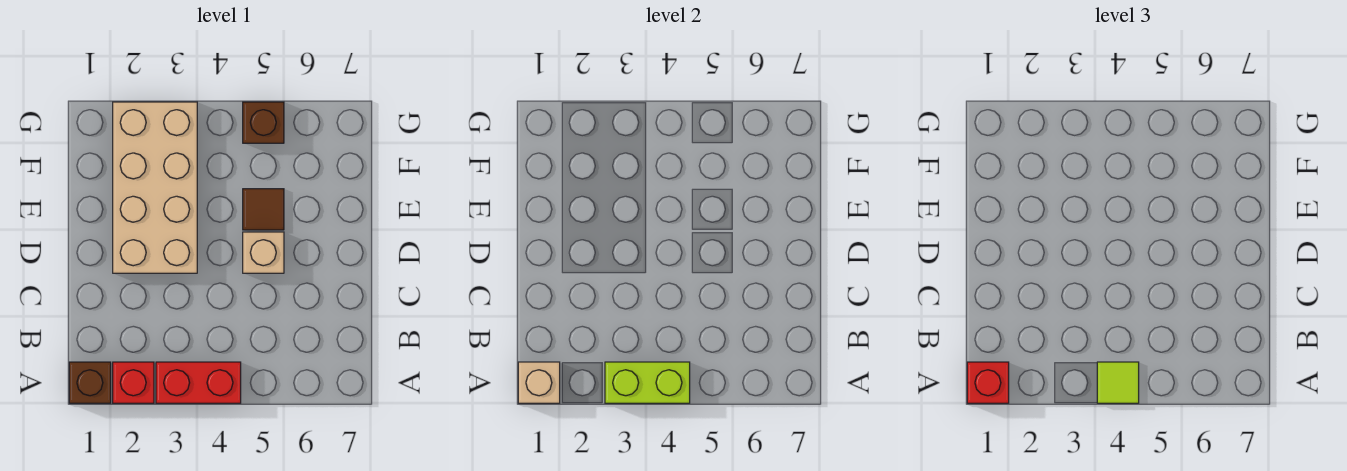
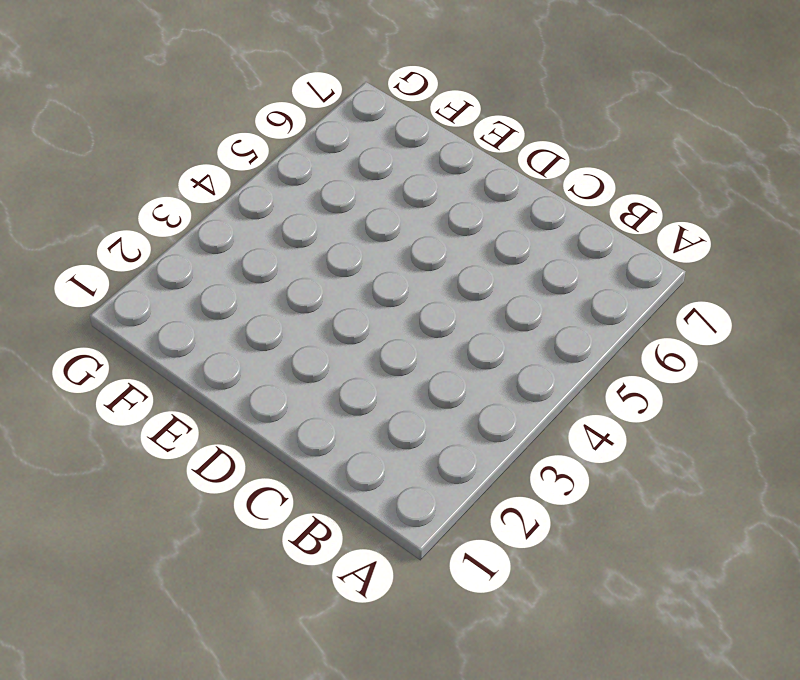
none -> brown brick A1 level 1
none -> red brick A2 level 1

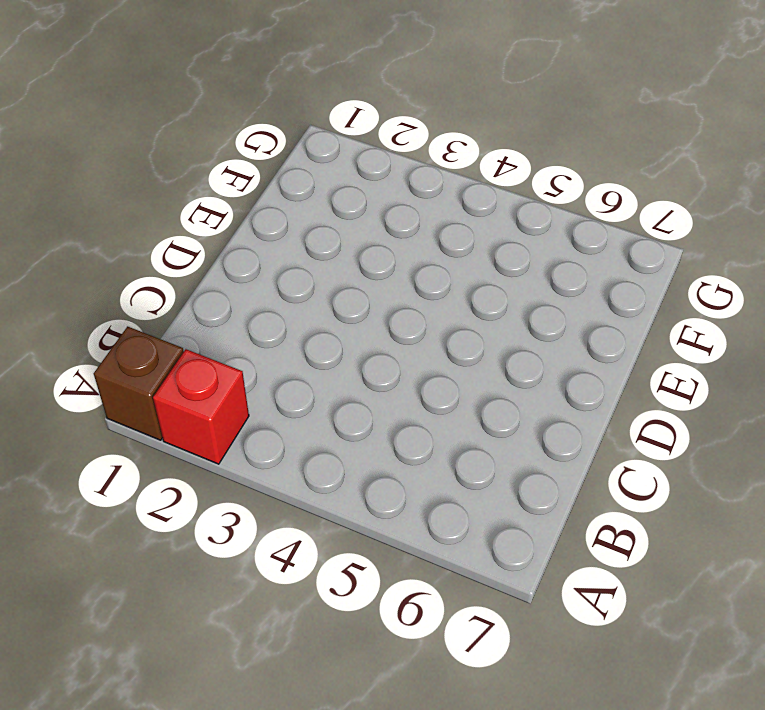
none -> red brick A3:A4 level 1
none -> tan brick D2:G3 level 1

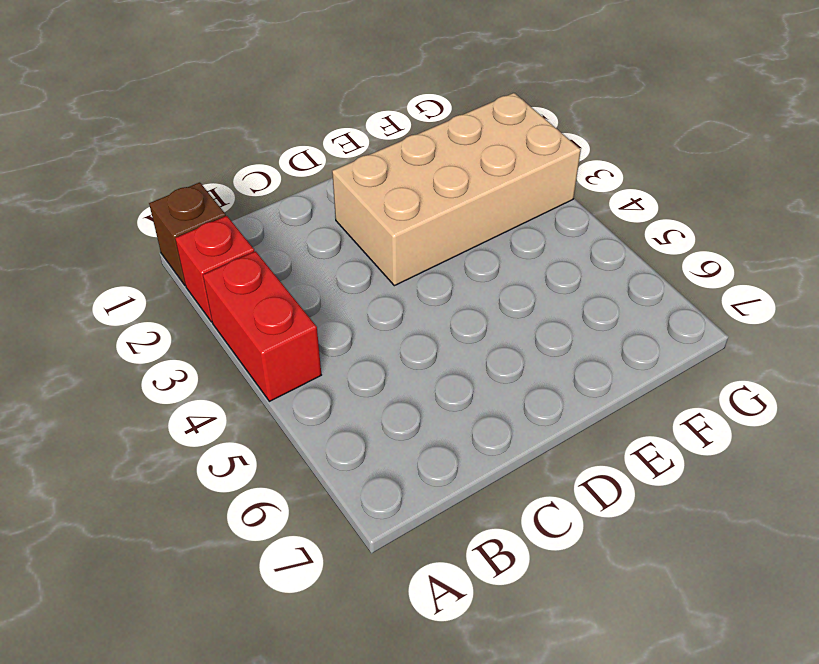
none -> tan brick D5 level 1
none -> brown tile E5 level 1

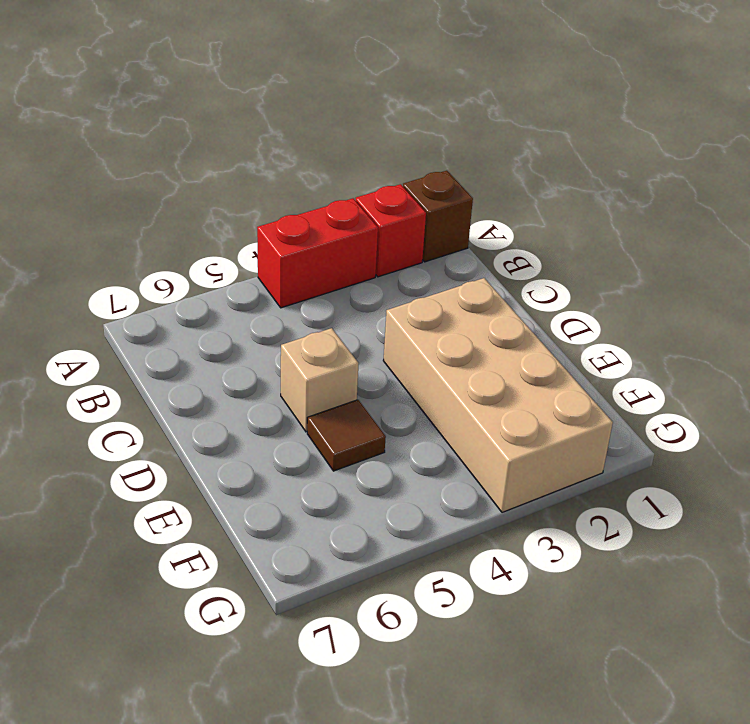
none -> brown brick G5 level 1
none -> tan brick A1 level 2

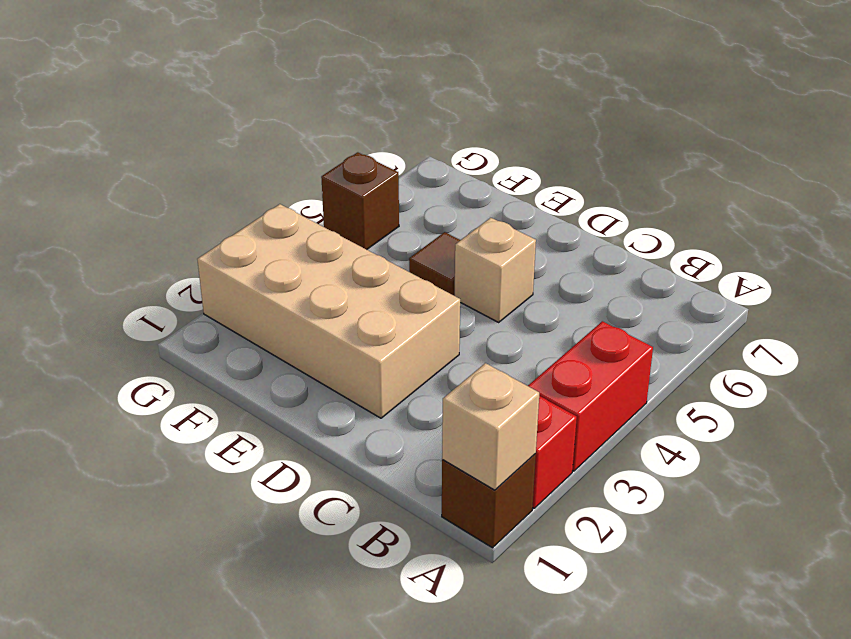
none -> lime brick A3:A4 level 2
none -> red brick A1 level 3

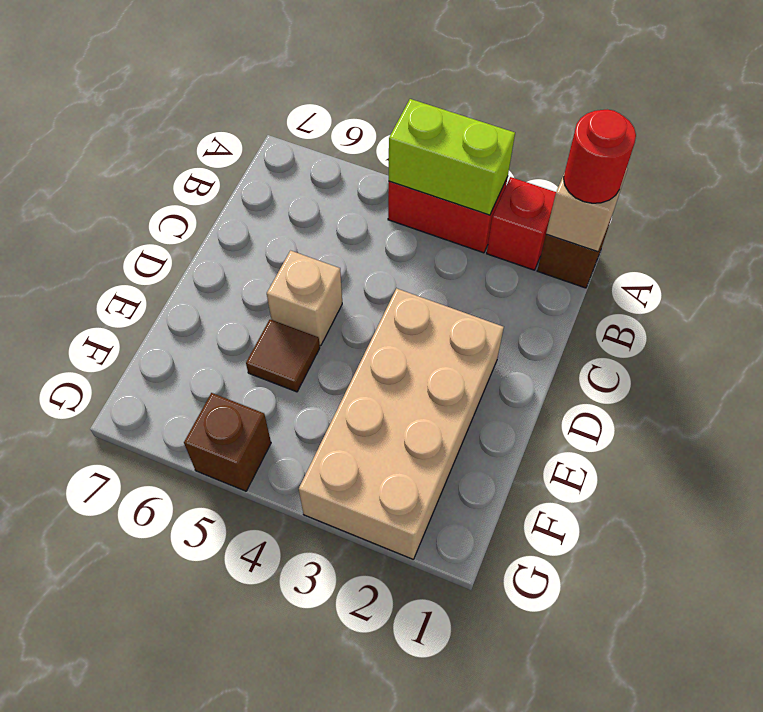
red round brick A1 level 3 -> red brick A1 level 3
none -> lime tile A4 level 3

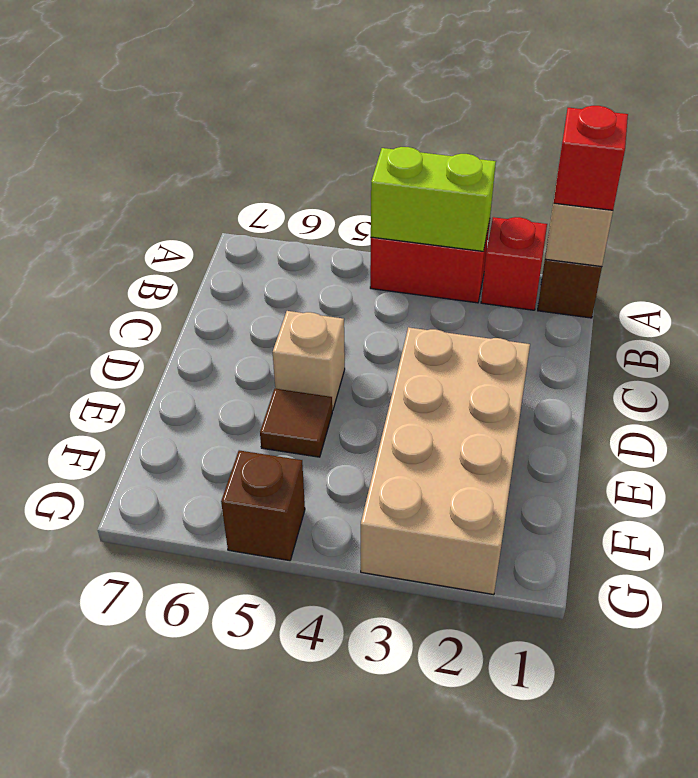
none -> lime tile A4 level 3

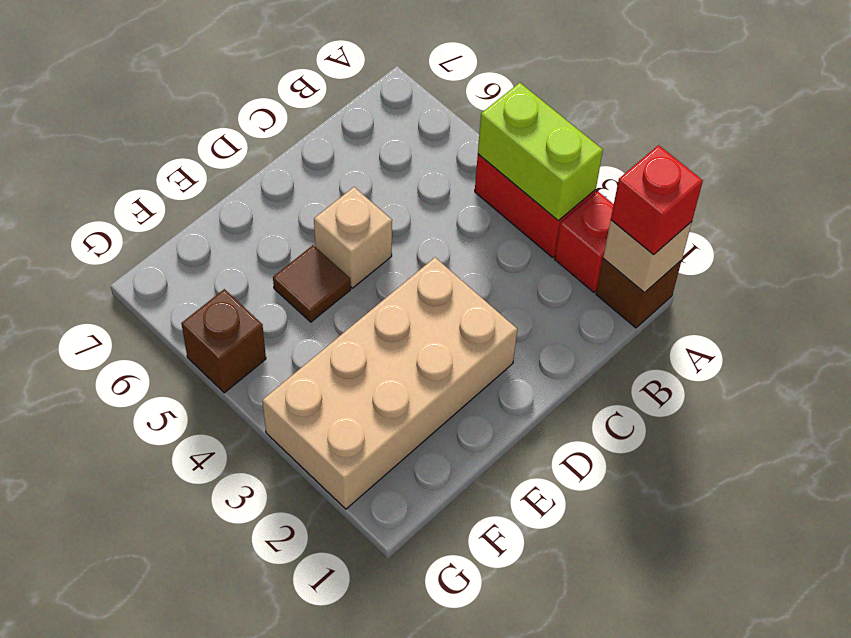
none -> lime tile A4 level 3

